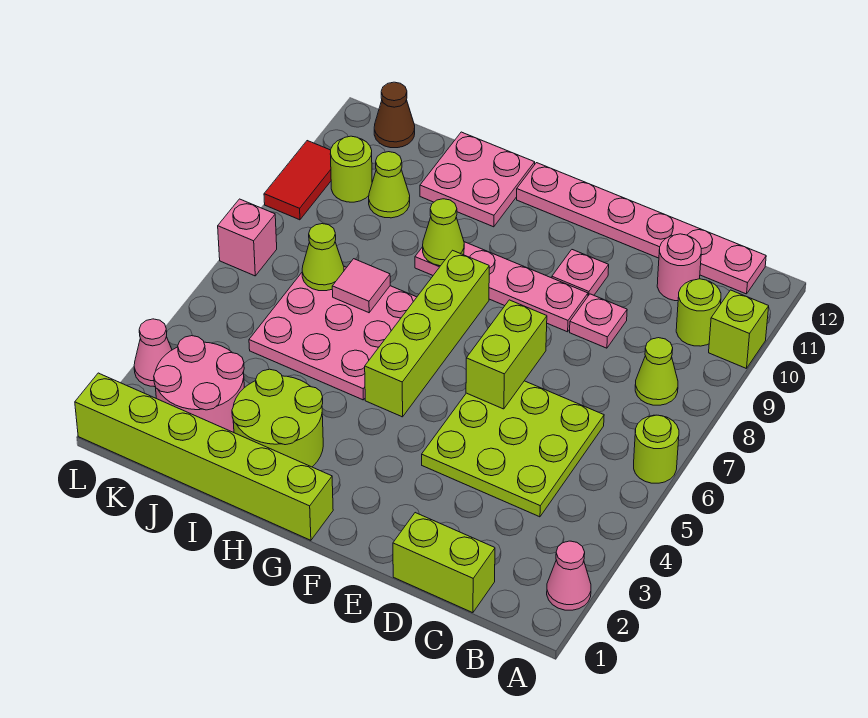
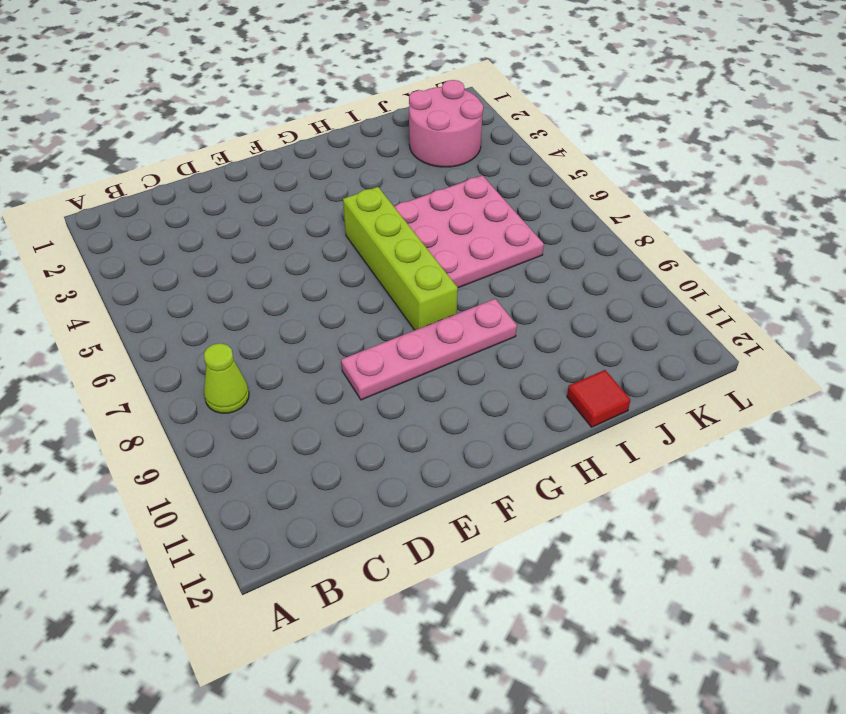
red tile I12 level 1 -> pink plate H11:I12 level 1
none -> pink cone A2 level 1
none -> lime round brick A6 level 1
none -> lime brick A10 level 1

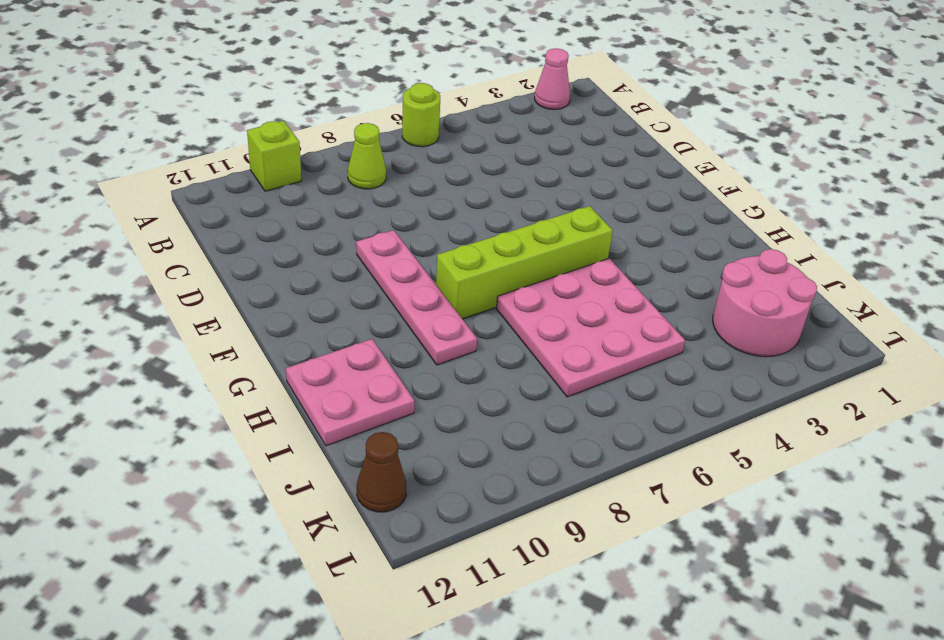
none -> lime round brick B10 level 1
none -> pink plate B12:G12 level 1
none -> lime brick C1:D1 level 1

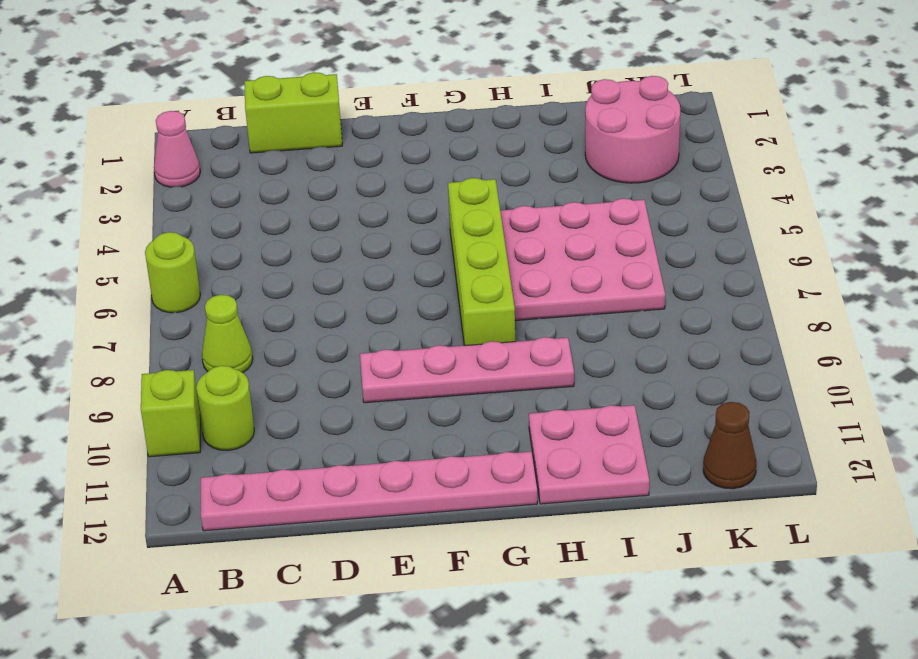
none -> lime plate C4:E6 level 1
none -> pink round brick C11 level 1
none -> pink plate D9 level 1

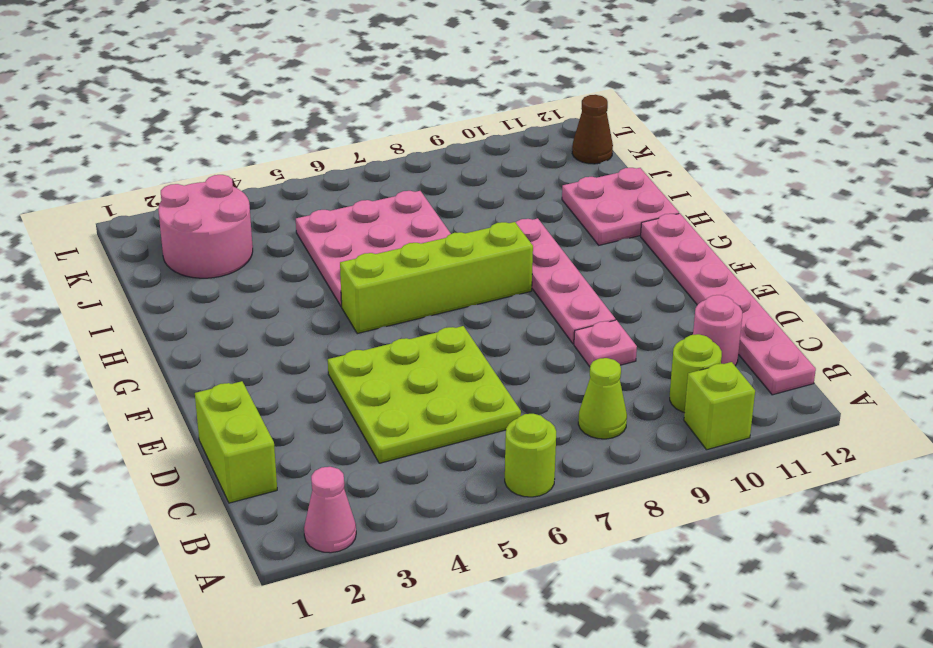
none -> pink plate E10 level 1
none -> lime brick G1:L1 level 1
none -> lime round brick H2:I3 level 1

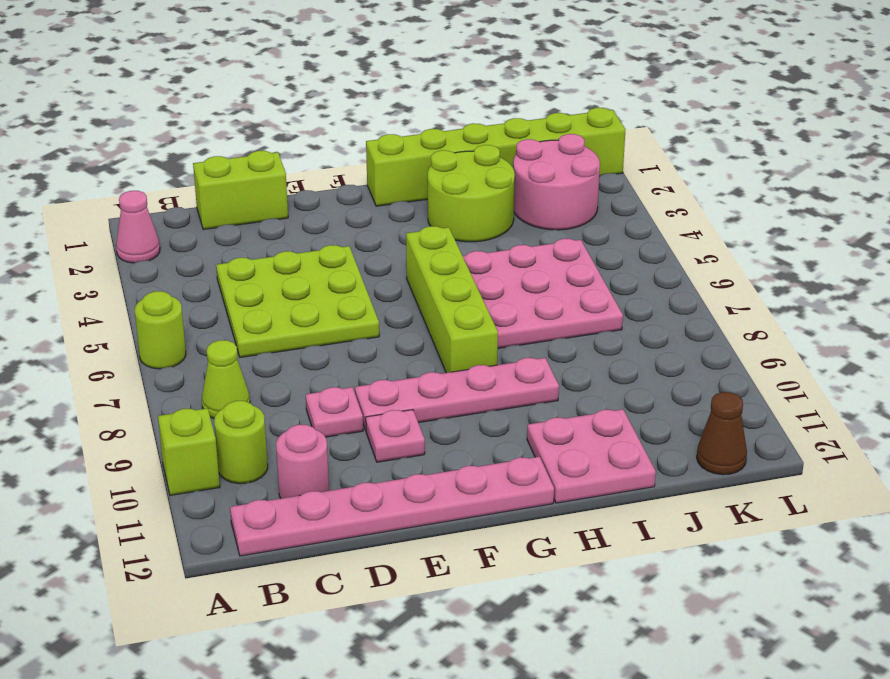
none -> lime cone J10 level 1
none -> lime round brick K10 level 1
none -> pink cone L3 level 1

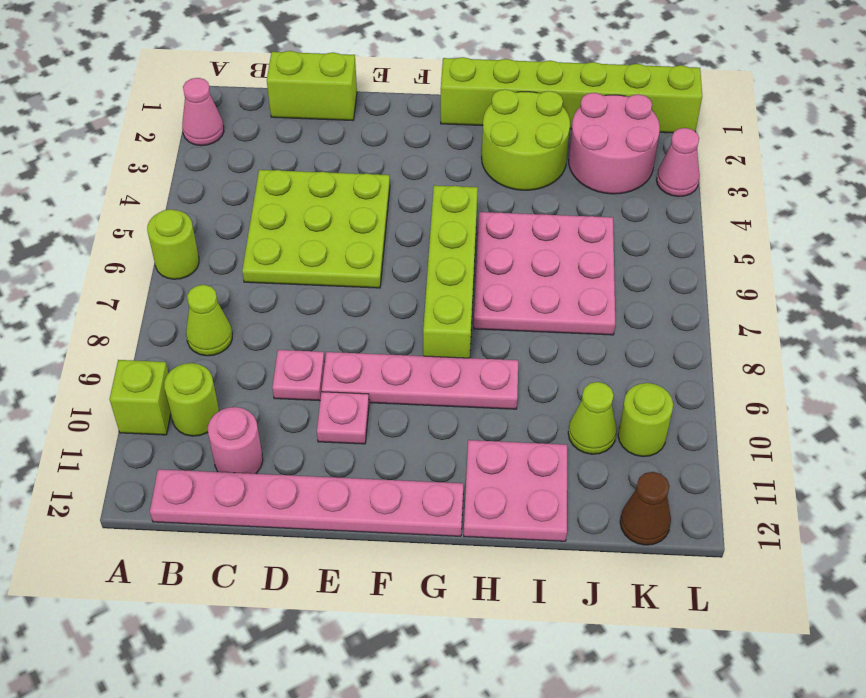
none -> pink brick L7 level 1
none -> red tile L9:L10 level 1
none -> lime brick E6:E7 level 2

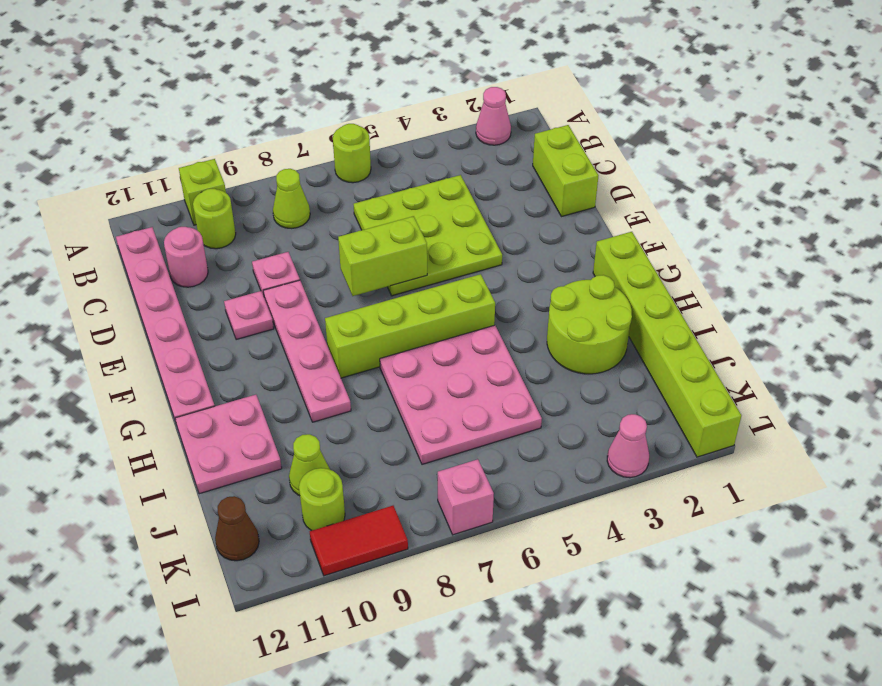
none -> pink round brick J2:K3 level 1
none -> lime cone H9 level 2
none -> pink tile I7 level 2

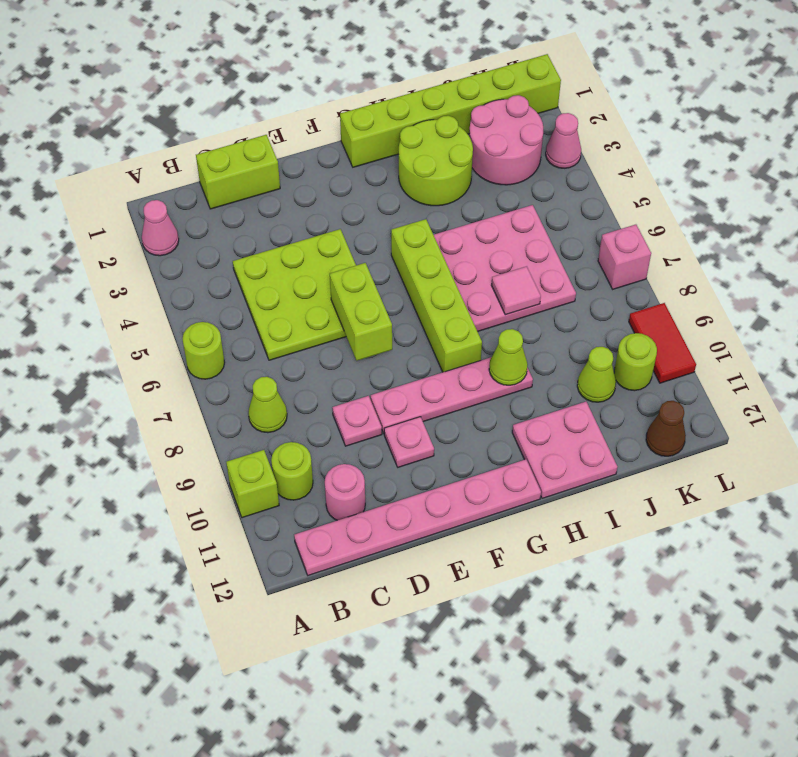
none -> lime cone J7 level 2

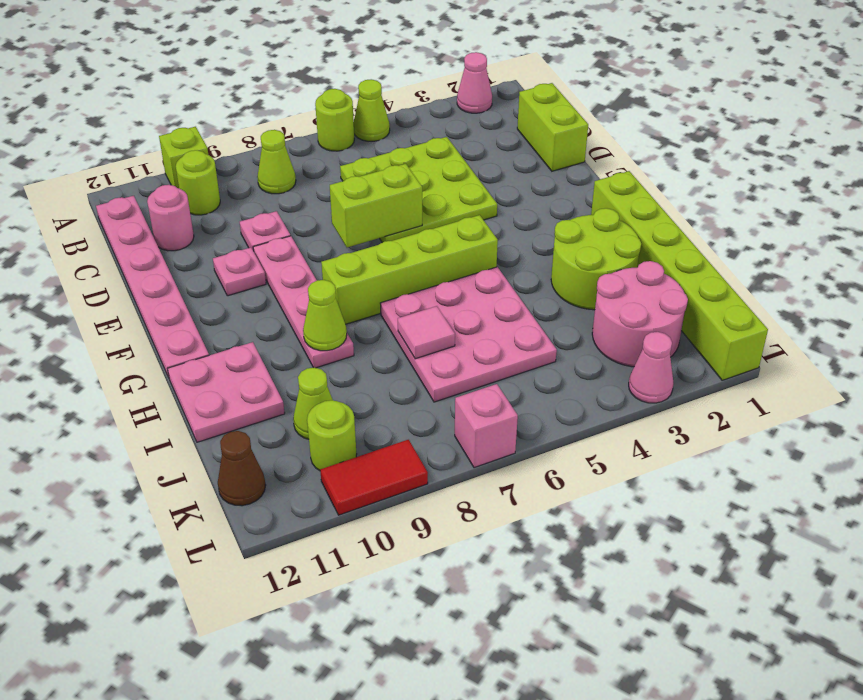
lime cone A5 level 1 -> lime cone J7 level 2

